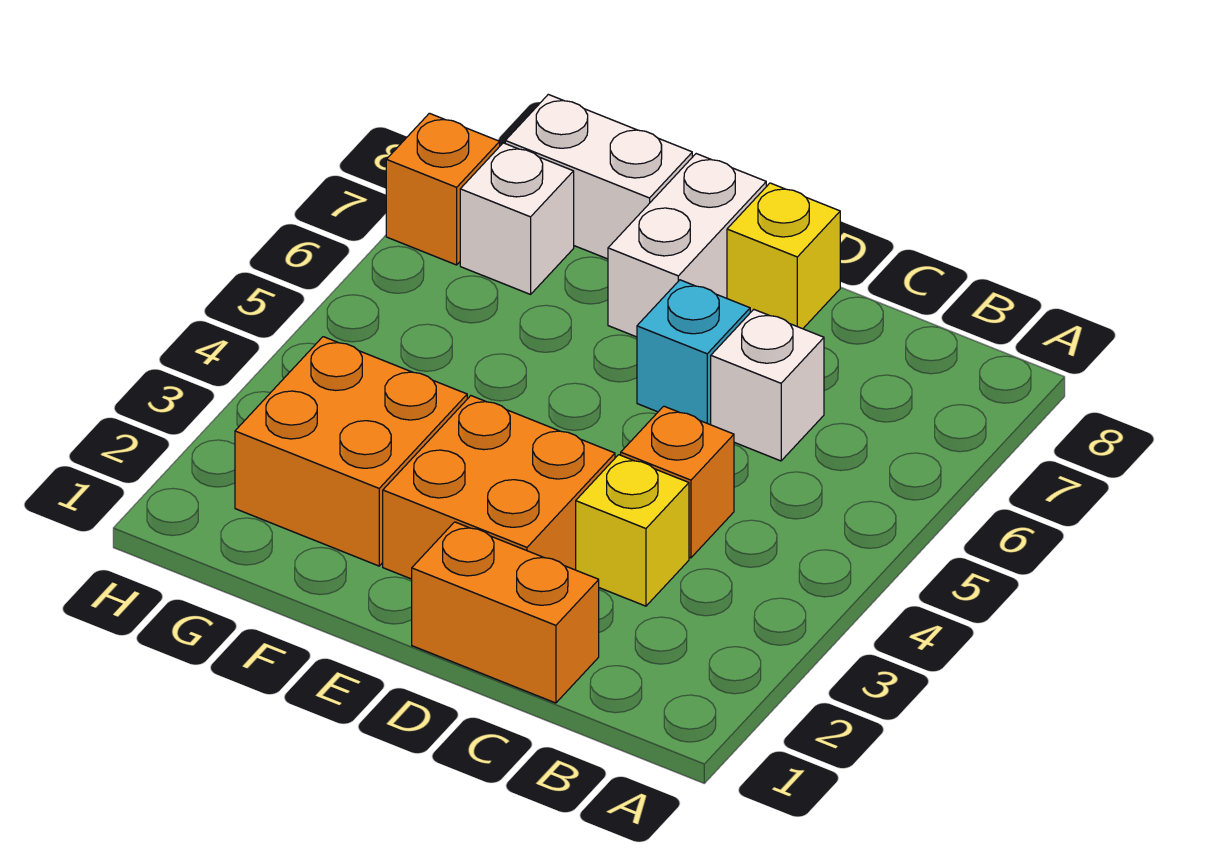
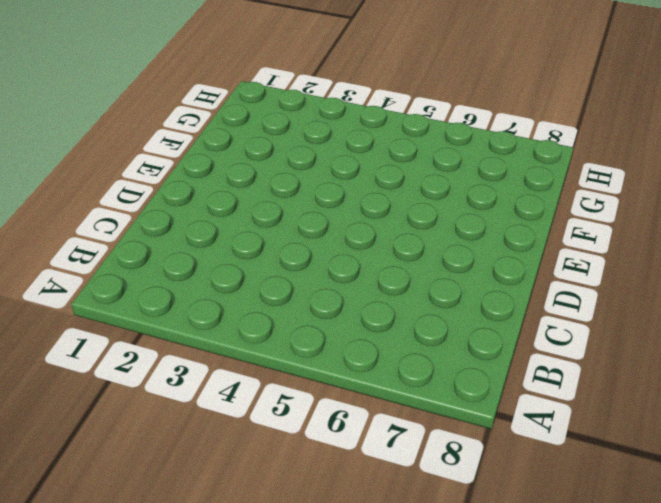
none -> orange brick C1:D1 level 1
none -> yellow brick C3 level 1
none -> orange brick C4 level 1

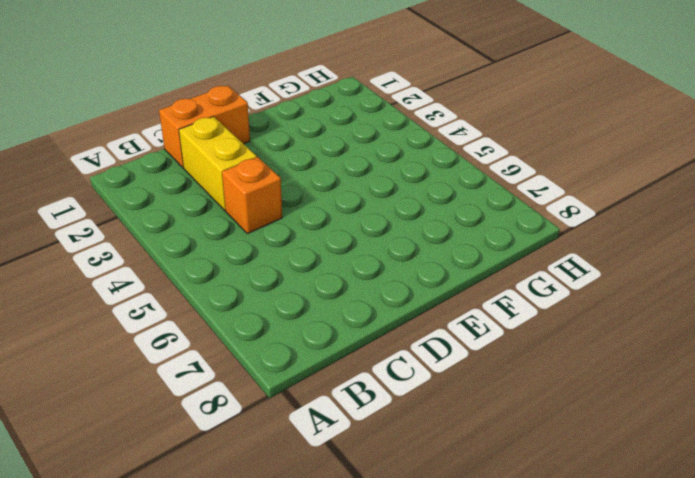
yellow brick C2:C3 level 1 -> yellow brick C3 level 1
none -> white brick C6 level 1
none -> orange brick D2:E3 level 1
none -> cyan brick D6 level 1

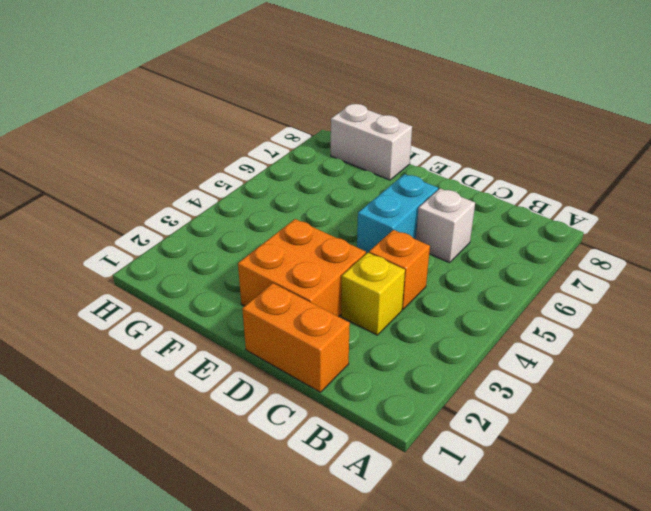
cyan brick D5:D6 level 1 -> cyan brick D6 level 1
none -> yellow brick D8 level 1
none -> white brick E7:E8 level 1
none -> orange brick F2:G3 level 1

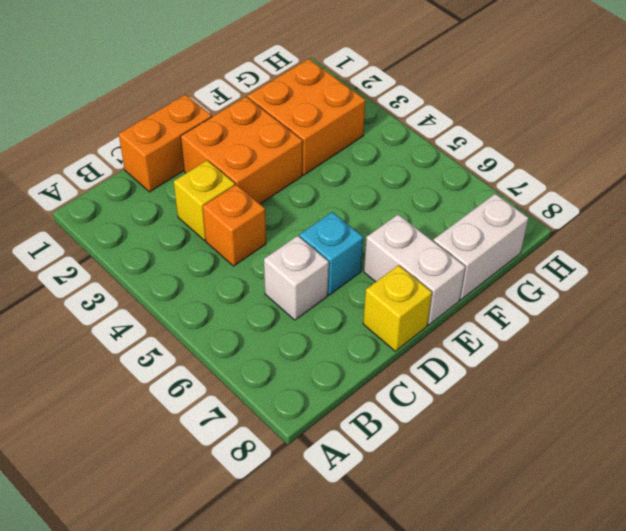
none -> white brick G7 level 1
none -> orange brick H7 level 1

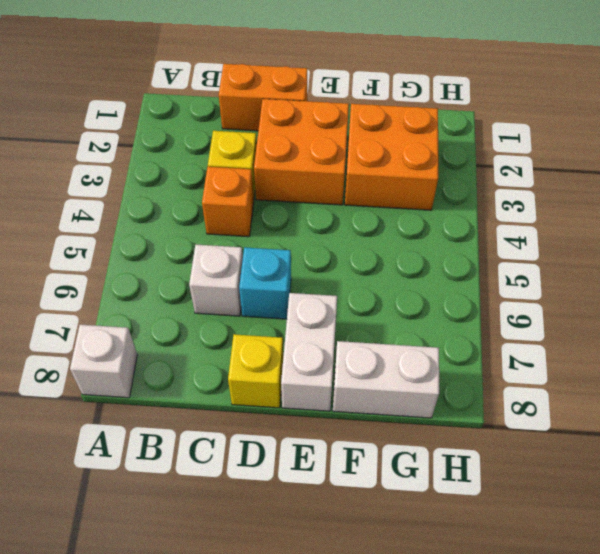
white brick A8 level 1 -> white brick G7 level 1
none -> orange brick H7 level 1

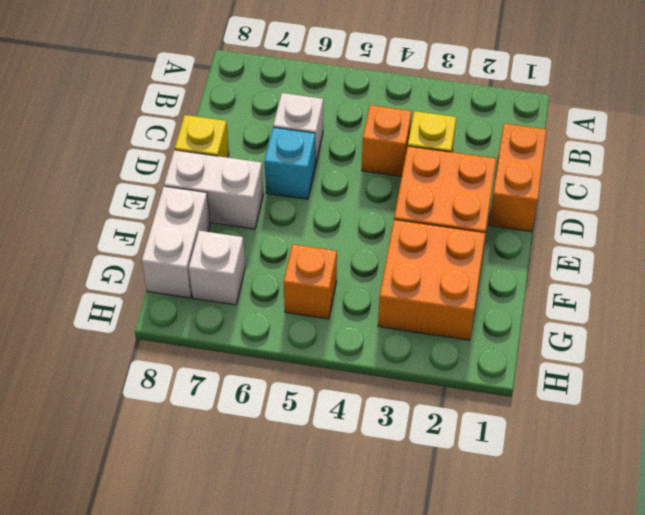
orange brick G5 level 1 -> orange brick H7 level 1

